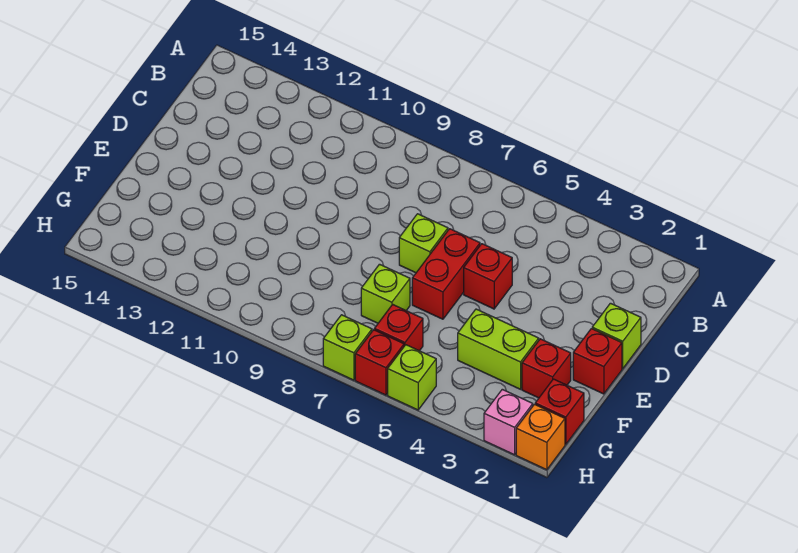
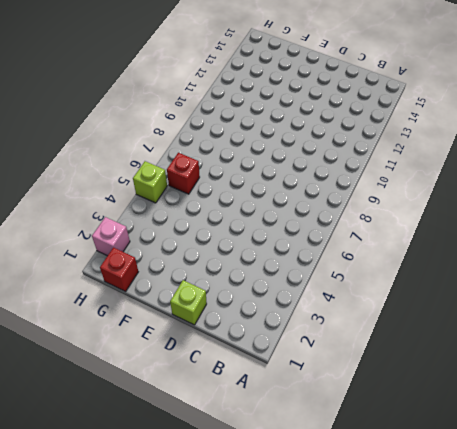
none -> red brick D5 level 1
none -> red brick D6:E6 level 1
none -> lime brick D7 level 1

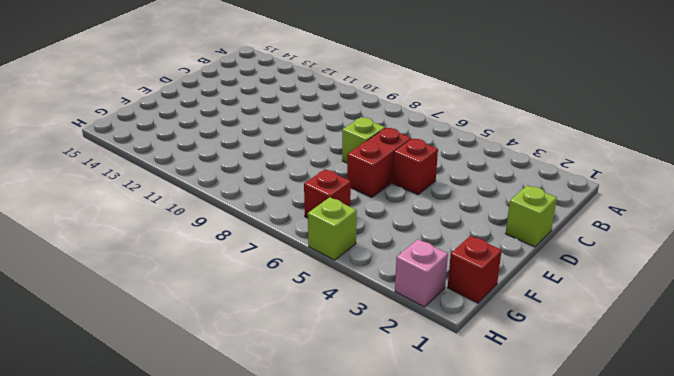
none -> red brick E1 level 1
none -> red brick F2 level 1
none -> lime brick F3:F4 level 1

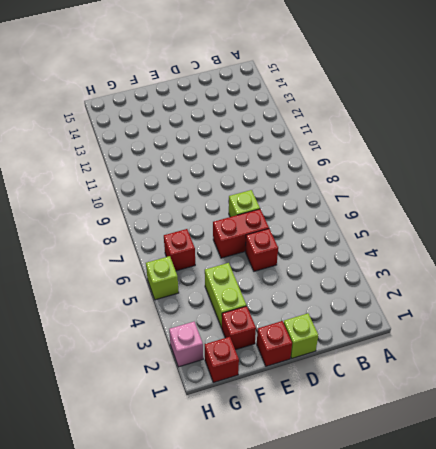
none -> lime brick F7 level 1
none -> orange brick H1 level 1
none -> red brick H6 level 1

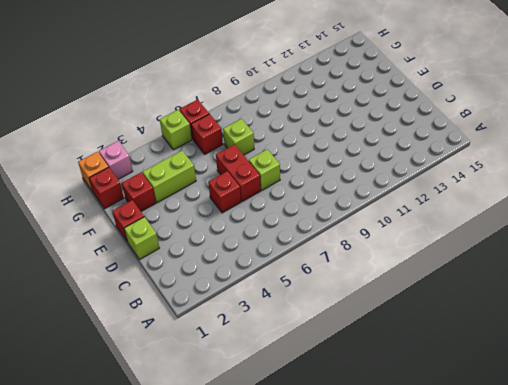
none -> lime brick H7 level 1

